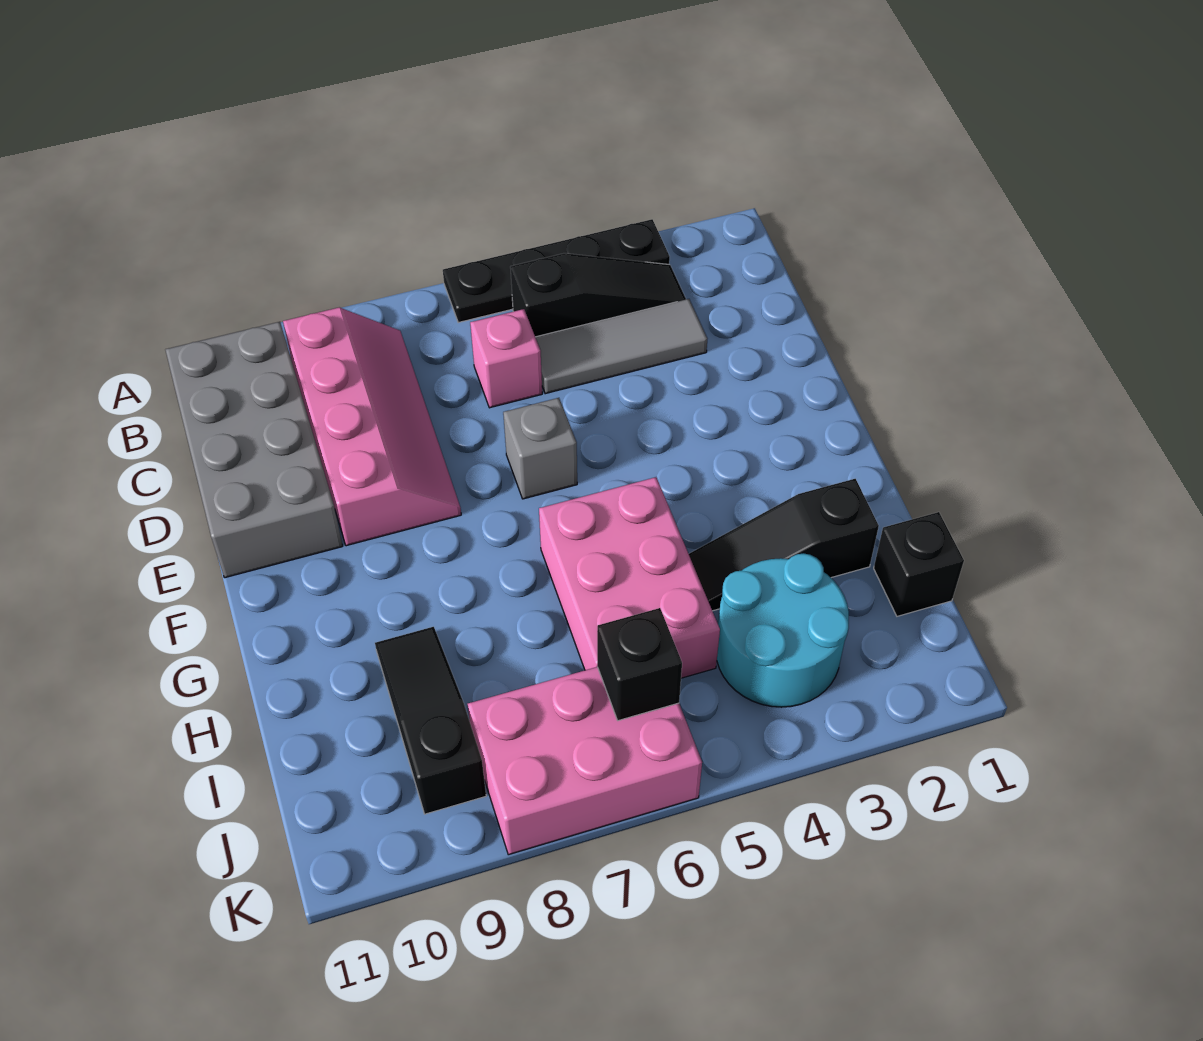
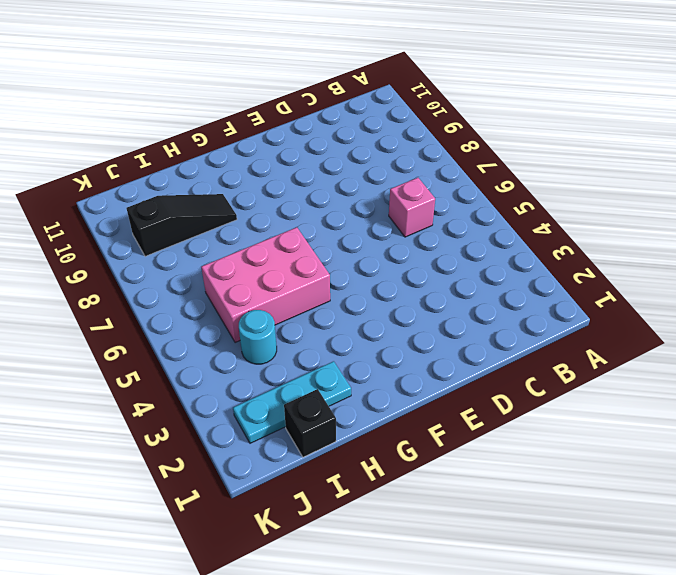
cyan plate H2:J2 level 1 -> black slope H2:H4 level 1 top 2
cyan round brick I4 level 1 -> cyan round brick I3:J4 level 1
none -> black plate A3:A6 level 1
none -> black slope B3:B5 level 1 top 5
none -> pink slope B8:E9 level 1 top 9

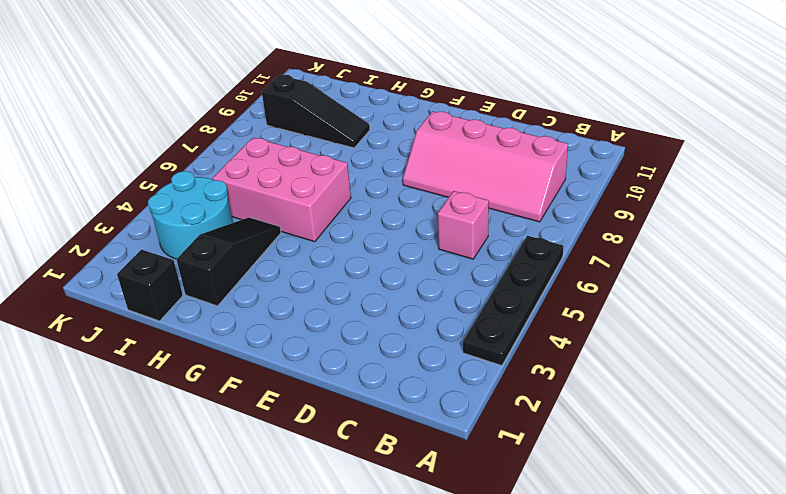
none -> black slope B3:B5 level 1 top 5
none -> grey brick B10:E11 level 1
none -> grey tile C3:C5 level 1

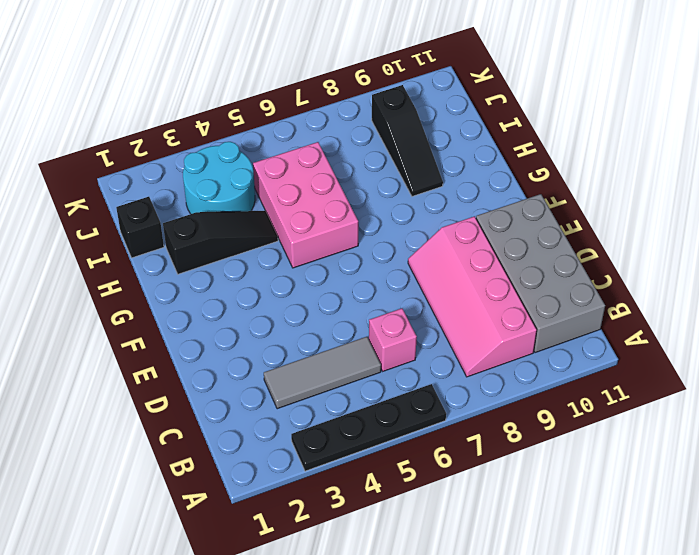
none -> black slope B3:B5 level 1 top 5
none -> grey brick E6 level 1
none -> pink brick J6:K8 level 1

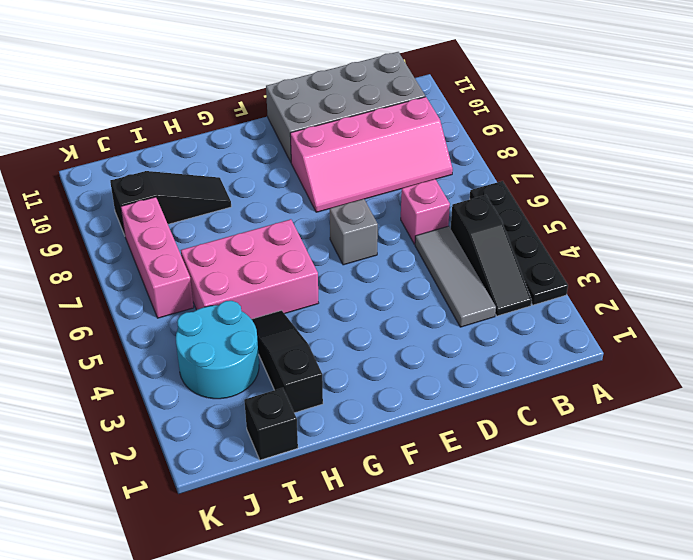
pink brick J6:J8 level 1 -> pink brick J6:K8 level 1
none -> black brick J6 level 2

